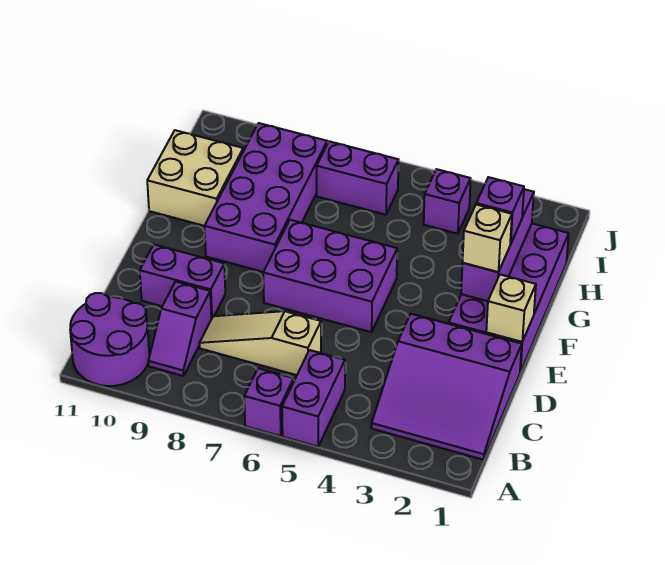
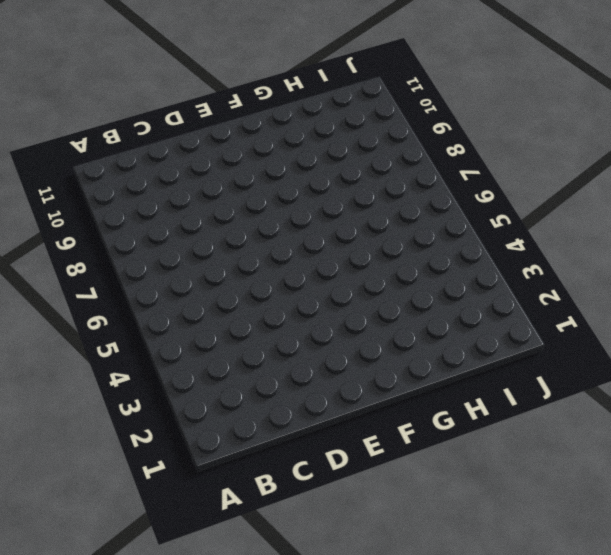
none -> purple brick A5:B5 level 1
none -> purple brick A6 level 1
none -> purple round brick A10:B11 level 1

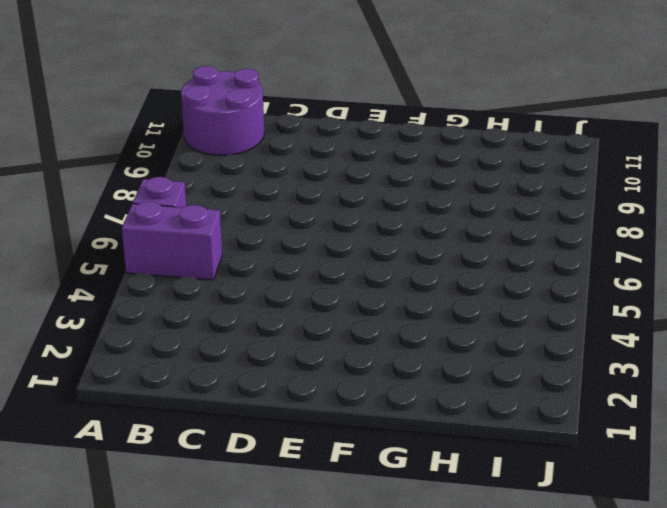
none -> purple slope B1:D3 level 1 top D
none -> purple slope B9:C9 level 1 top C
none -> tan slope C6:C8 level 1 top 6

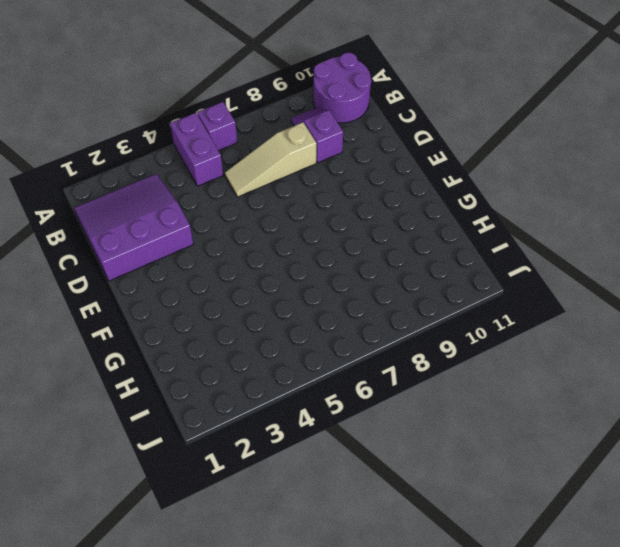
tan slope C6:C8 level 1 top 8 -> tan slope C6:C8 level 1 top 6
none -> purple brick D9:D10 level 1
none -> purple brick E1:H2 level 1
none -> purple brick E5:F7 level 1

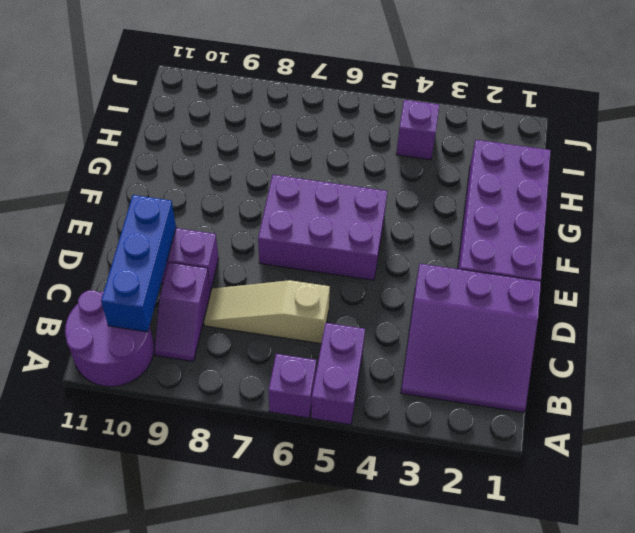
blue brick B10:D10 level 2 -> none
none -> purple brick F8:I9 level 1
none -> tan brick G10:H11 level 1
none -> purple brick I6:I7 level 1

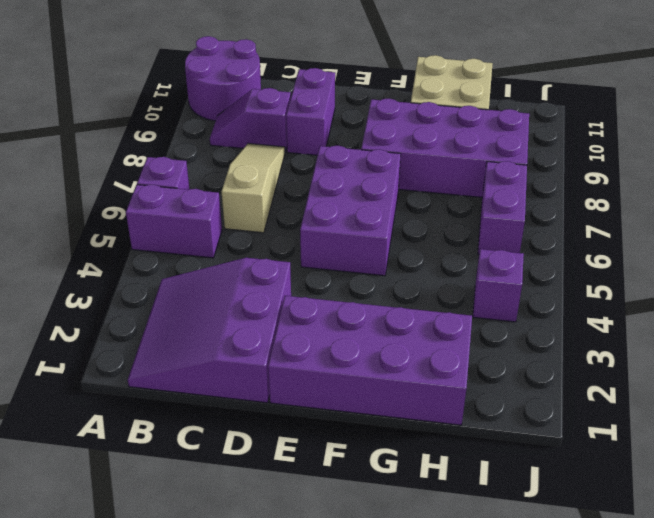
none -> tan brick E1 level 2
none -> purple brick F2:H2 level 2
none -> tan brick F2 level 3

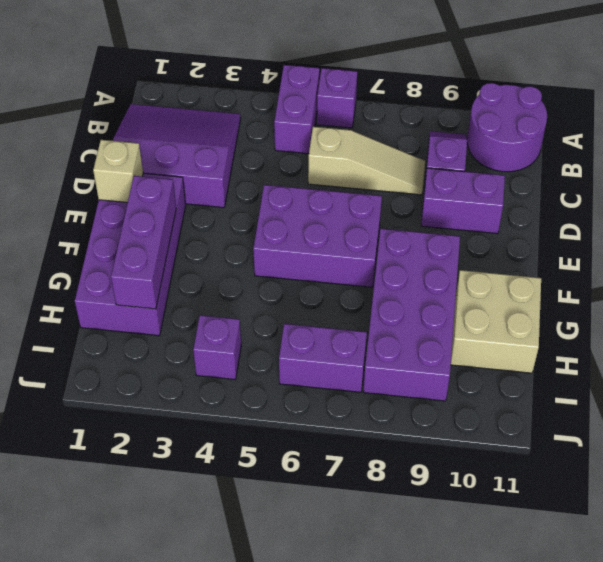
none -> tan brick F2 level 3
none -> purple brick G2 level 3

